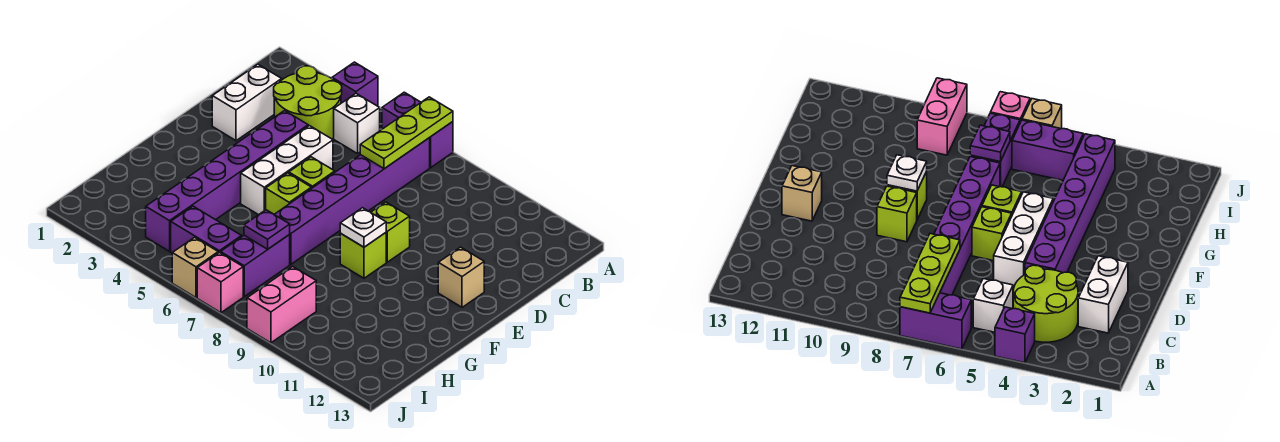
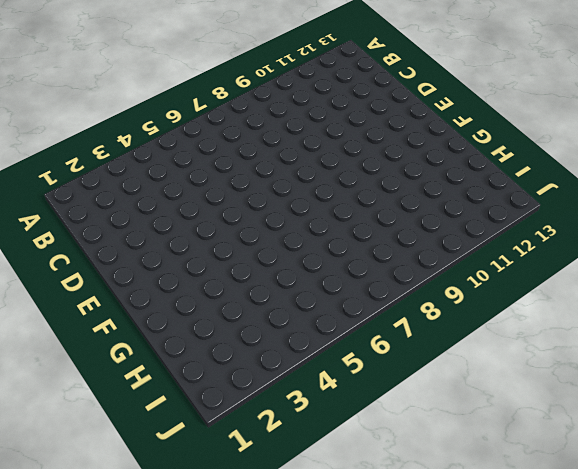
none -> purple brick A4 level 1
none -> purple brick A6:A7 level 1
none -> lime round brick B3:C4 level 1

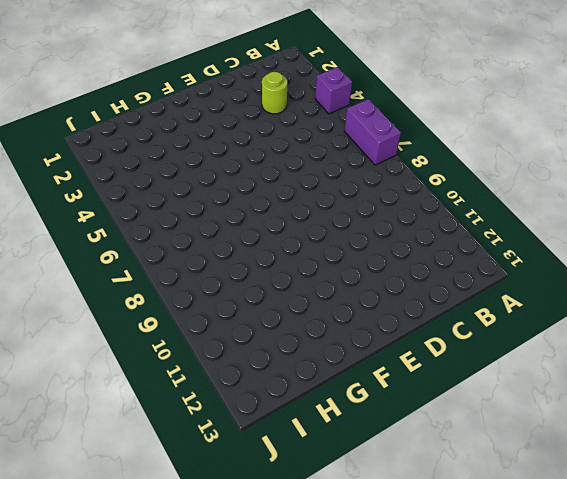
lime round brick C3 level 1 -> lime round brick B3:C4 level 1
none -> white brick B5 level 1
none -> purple brick B7:G7 level 1
none -> white brick C2:D2 level 1

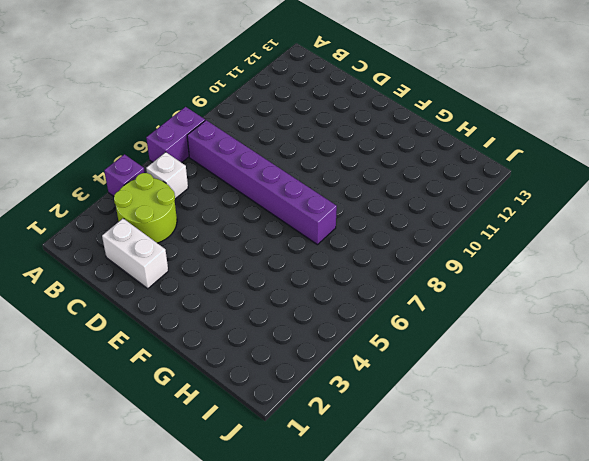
none -> purple brick D4:I4 level 1
none -> white brick D5:F5 level 1
none -> lime brick E6 level 1

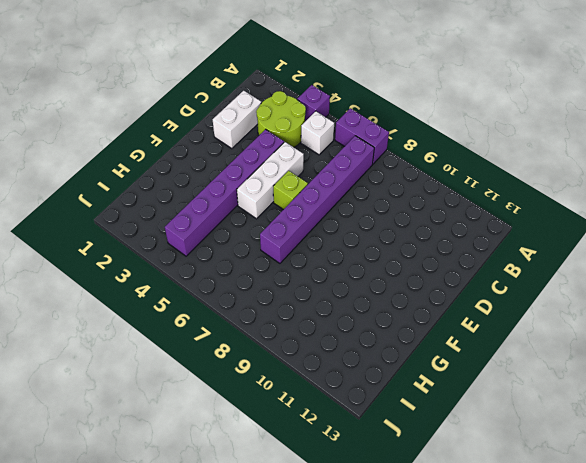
none -> lime brick E9 level 1
none -> tan brick E12 level 1
none -> lime brick F6 level 1

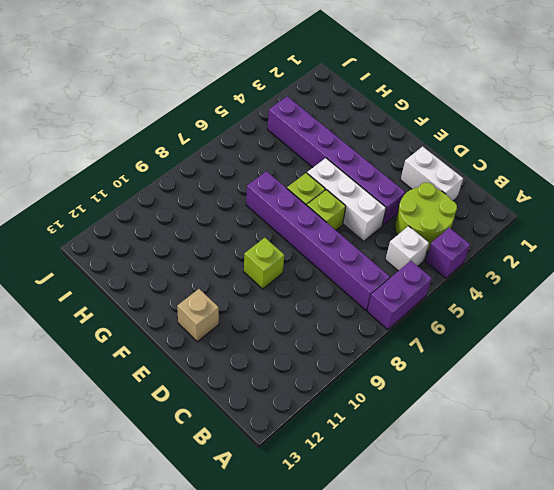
none -> lime brick F9 level 1
none -> purple brick H7:I7 level 1
none -> purple brick I5:I6 level 1

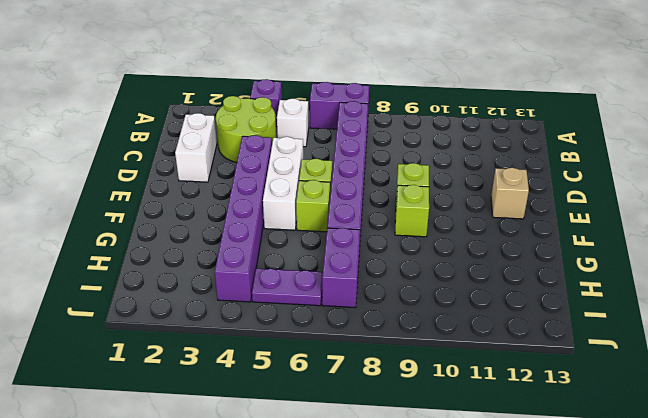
purple plate I5:I6 level 1 -> purple brick I5:I6 level 1
none -> pink brick I9:J9 level 1
none -> tan brick J6 level 1
none -> pink brick J7 level 1

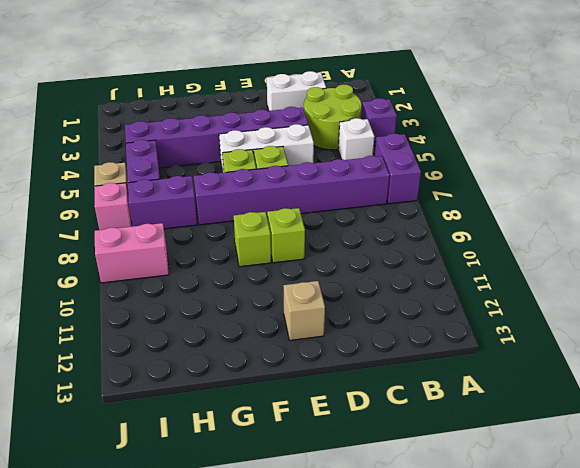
none -> lime plate A7:C7 level 2
none -> white plate F9 level 2
none -> purple plate H7 level 2

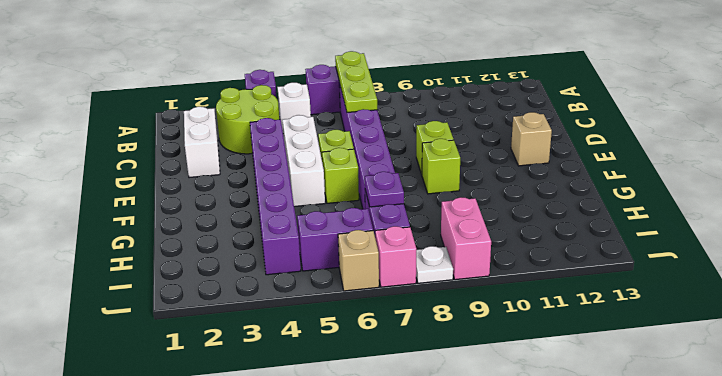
white plate J8 level 1 -> white plate F9 level 2

